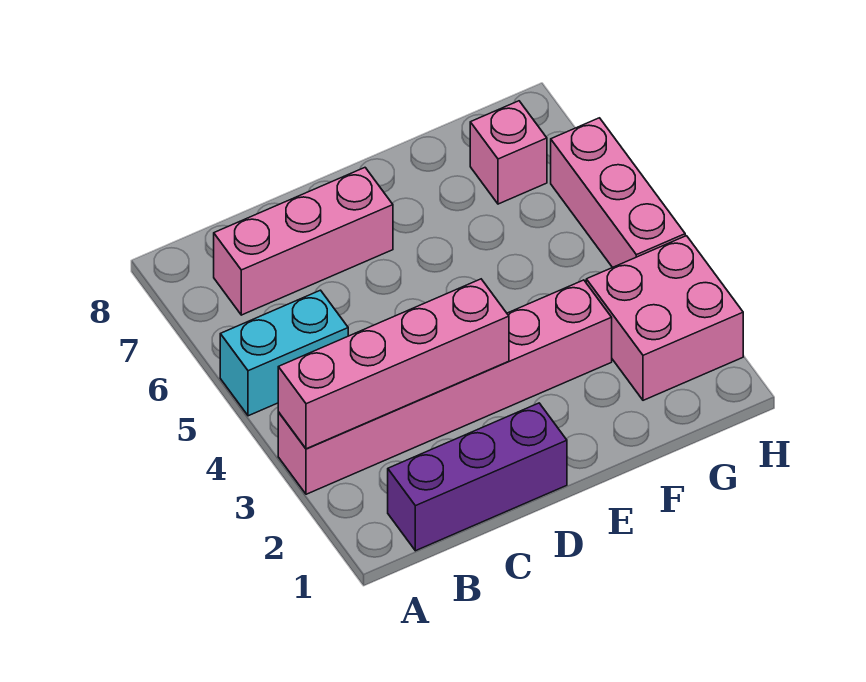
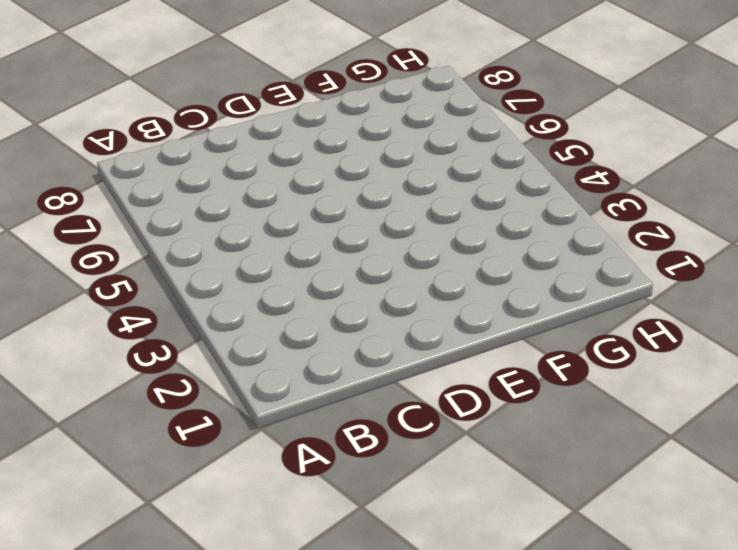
none -> pink brick A3:F3 level 1
none -> cyan brick A5:B5 level 1

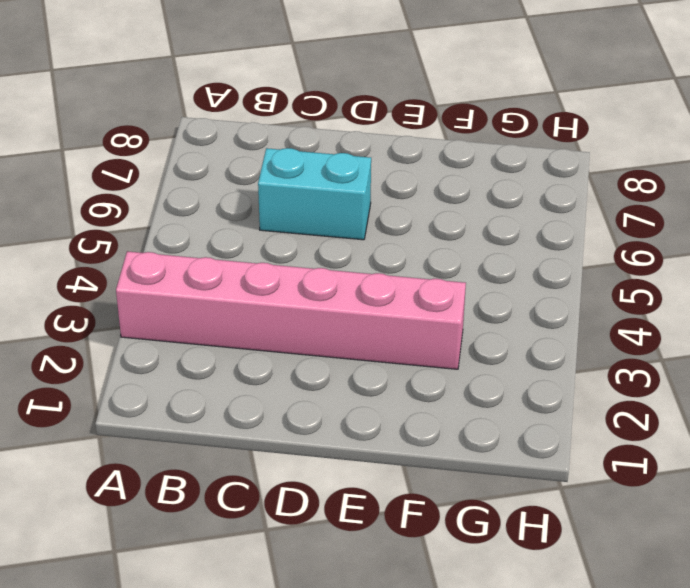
cyan brick C6:D6 level 1 -> cyan brick A5:B5 level 1
none -> purple brick B1:D1 level 1
none -> pink brick B7:D7 level 1

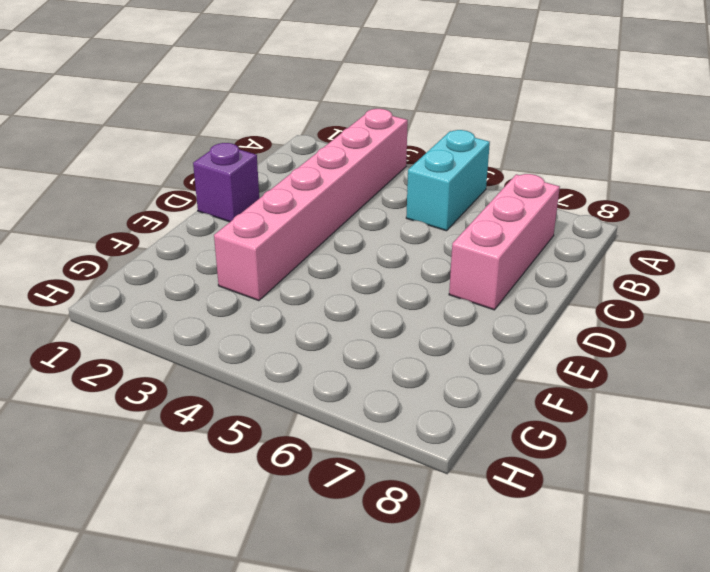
purple brick D1 level 1 -> purple brick B1:D1 level 1
none -> pink brick G2:H3 level 1
none -> pink brick G7 level 1

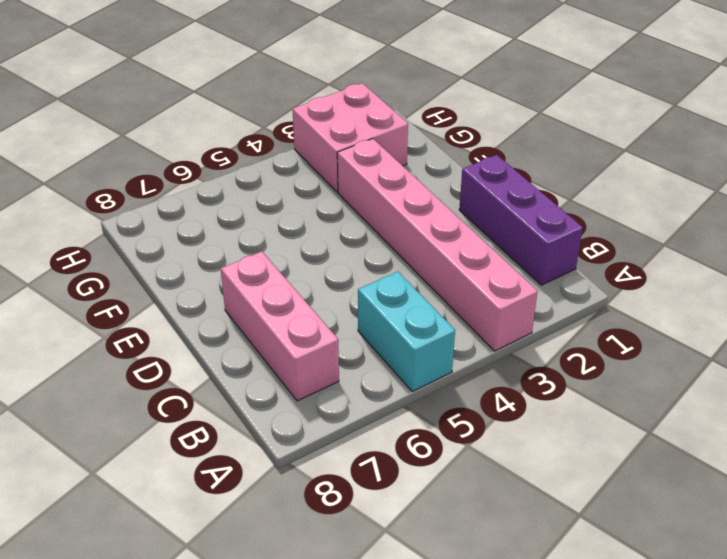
none -> pink brick G7 level 1
none -> pink brick H4:H6 level 1

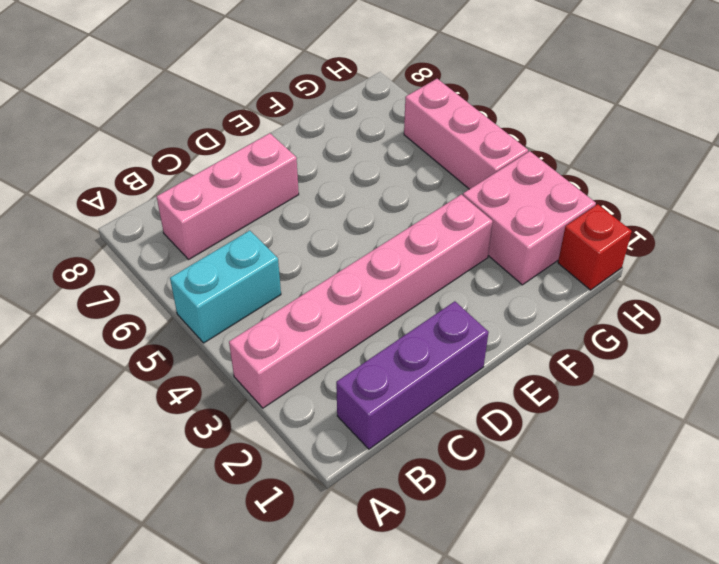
red brick H1 level 1 -> none
none -> pink brick G7 level 1
none -> pink brick A3:D3 level 2

